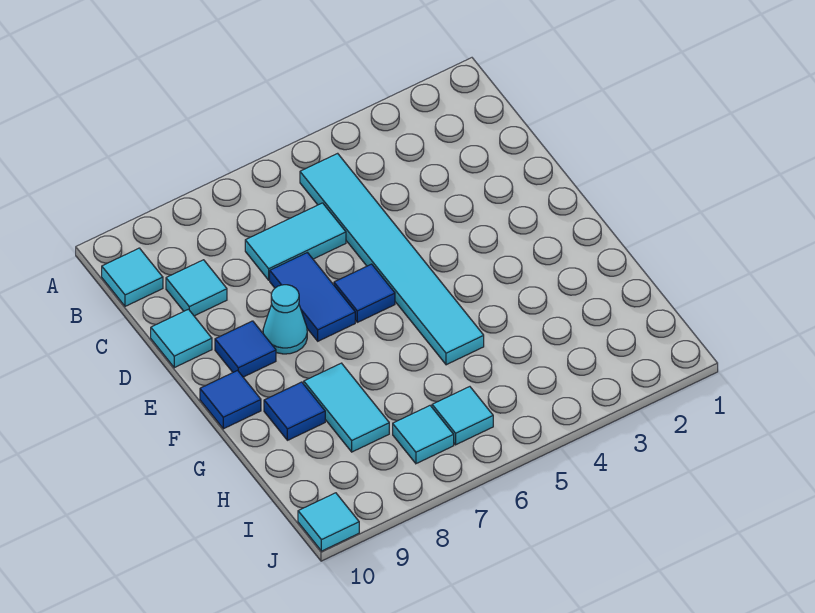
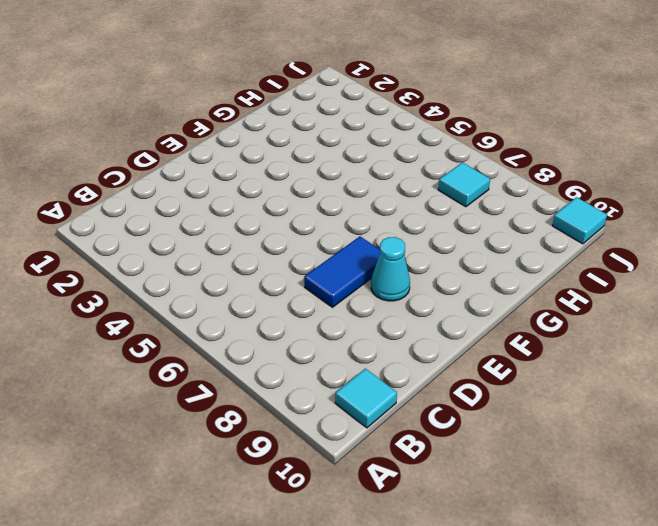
none -> cyan tile B5:G5 level 1
none -> cyan tile C6:C7 level 1
none -> cyan tile C9 level 1

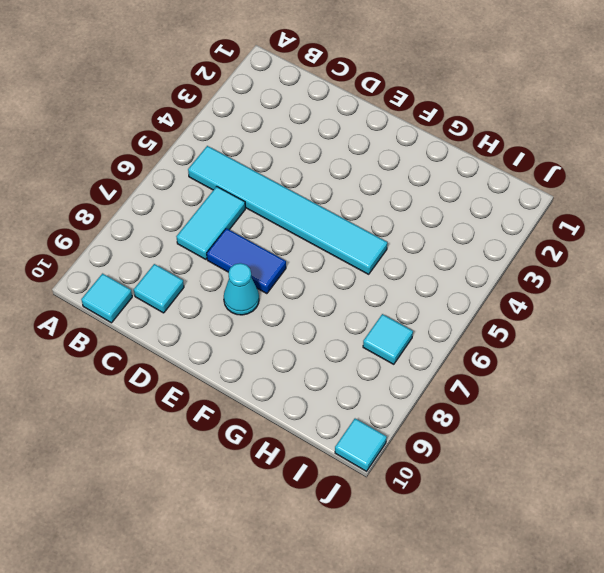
none -> cyan tile D10 level 1
none -> blue tile E6 level 1
none -> blue tile E9 level 1

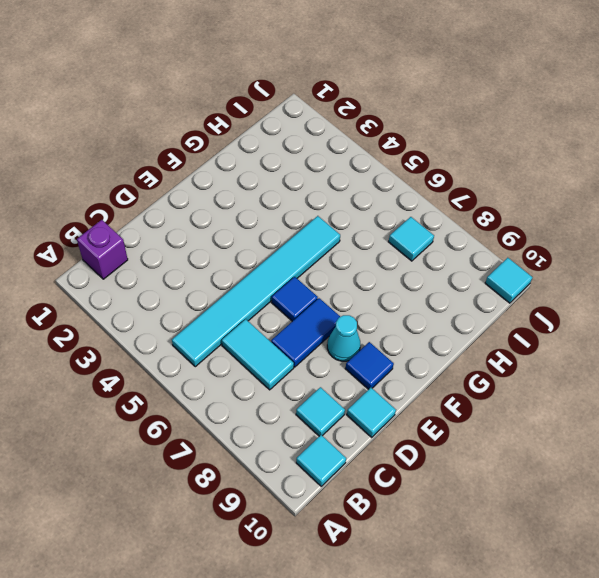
purple brick B1 level 1 -> none
none -> blue tile F10 level 1
none -> cyan tile G8:H8 level 1
none -> blue tile G9 level 1

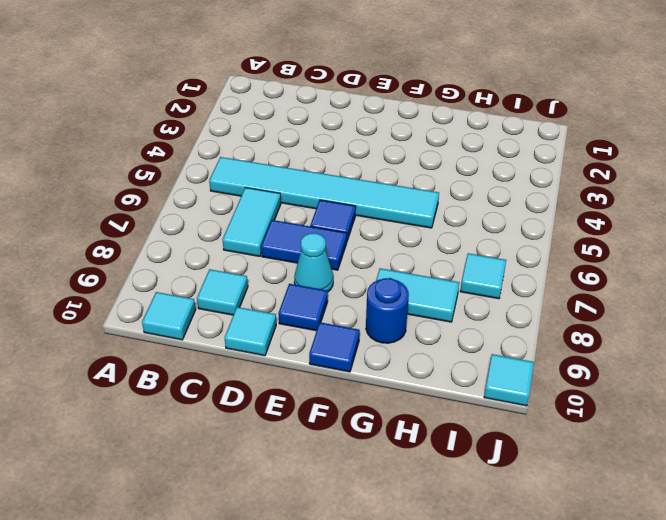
blue round brick G9 level 1 -> blue tile G9 level 1
none -> cyan tile I6 level 1

